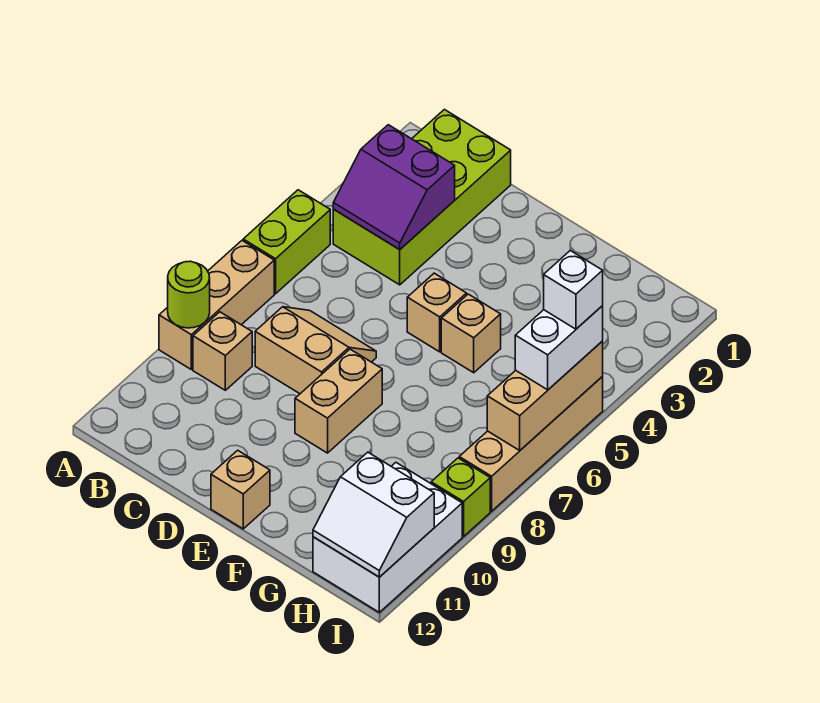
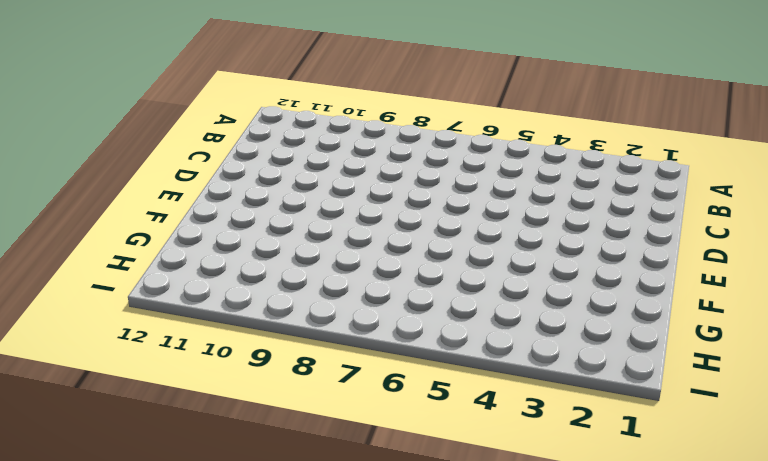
none -> lime brick A5:A6 level 1
none -> tan brick A7:A9 level 1
none -> lime brick B1:C4 level 1

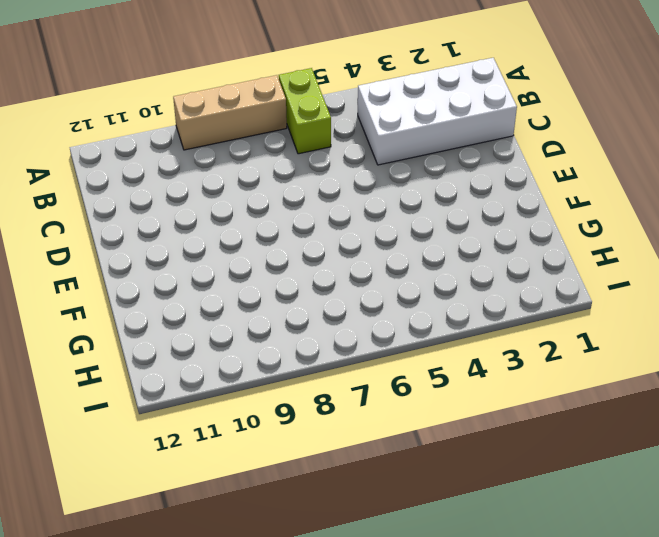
lime brick A6:B6 level 1 -> lime brick A5:A6 level 1
white brick B1:C4 level 1 -> lime brick B1:C4 level 1
none -> tan brick B9 level 1
none -> tan slope C7:D8 level 1 top 8
none -> tan brick E5 level 1

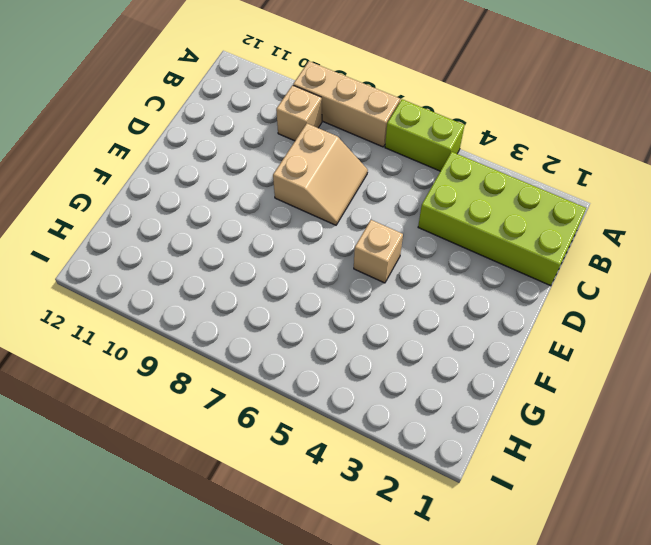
none -> tan brick E8:E9 level 1
none -> tan brick E12 level 1
none -> tan brick F5 level 1

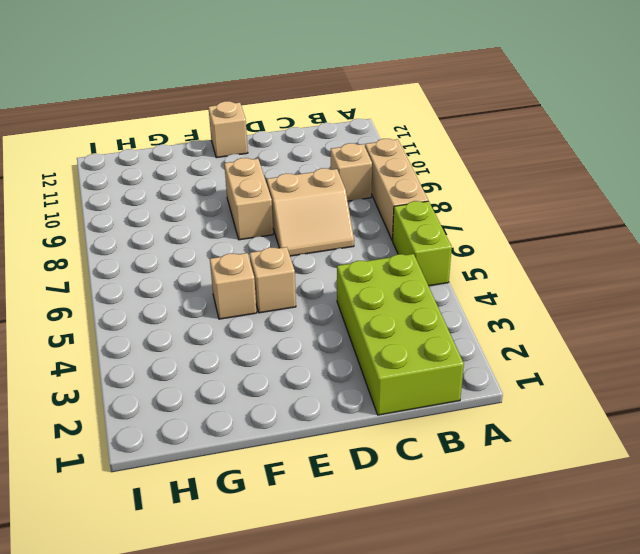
none -> white brick H10:I12 level 1
none -> tan brick I5:I8 level 1
none -> lime brick I9 level 1

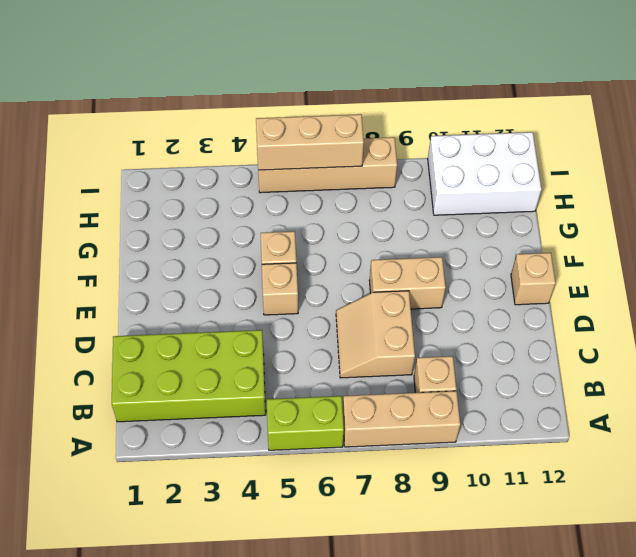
none -> lime brick I9 level 1
none -> lime round brick A9 level 2
none -> purple slope B3:C4 level 2 top 3

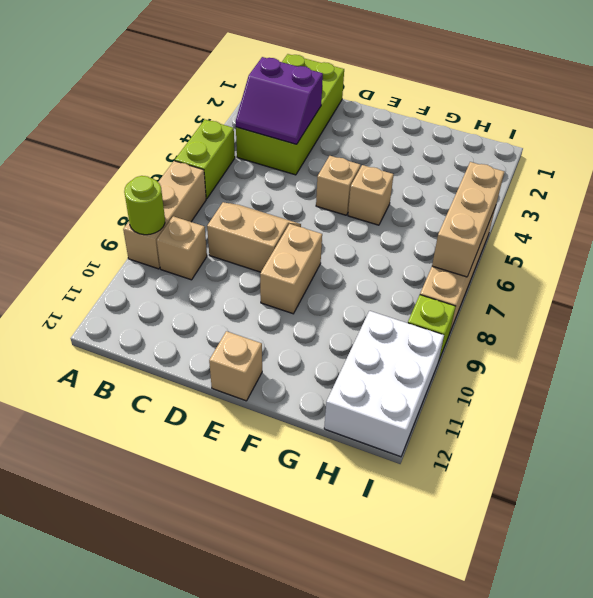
none -> white slope H11:I12 level 2 top 11
none -> white brick I5:I6 level 3
none -> white brick I5 level 4

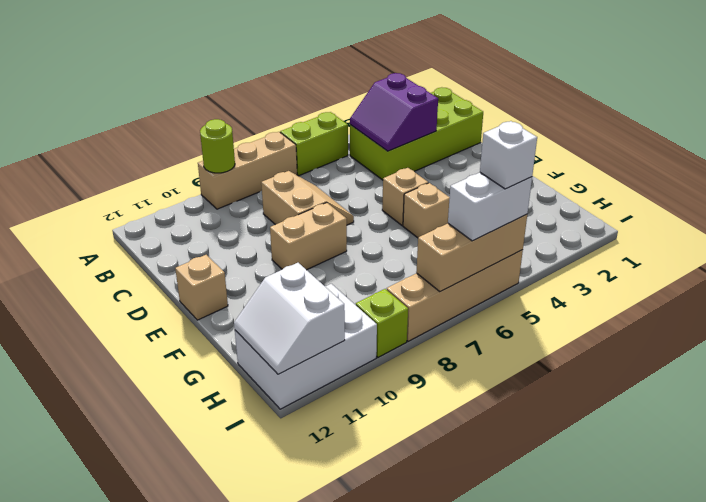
none -> tan brick B9 level 1

